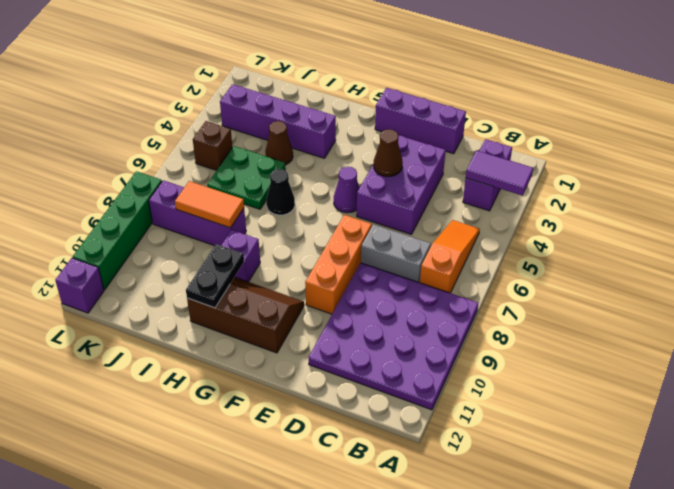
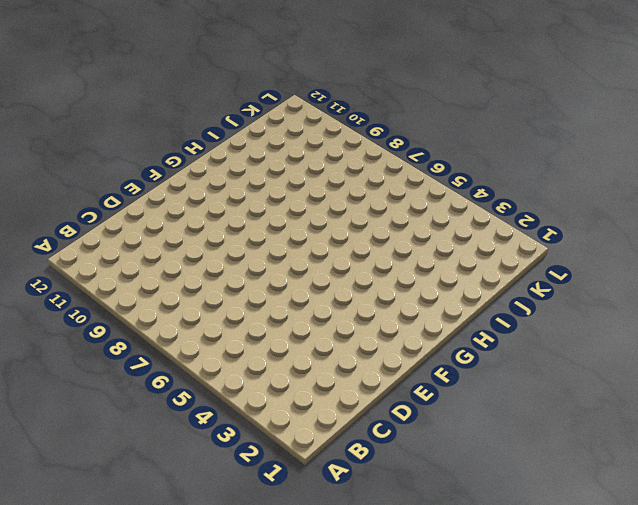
none -> purple plate A8:D11 level 1
none -> purple brick B2:B3 level 1
none -> orange slope B5:B7 level 1 top 7

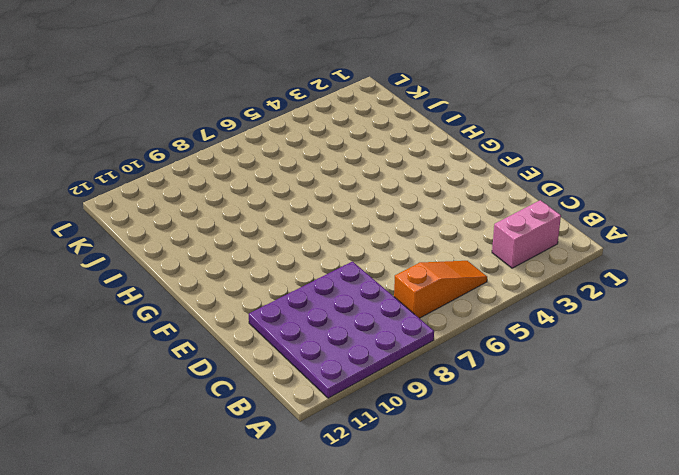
pink brick B2:B3 level 1 -> purple brick B2:B3 level 1
none -> grey brick C7:D7 level 1
none -> purple brick D1:F1 level 1
none -> purple brick D3:E5 level 1

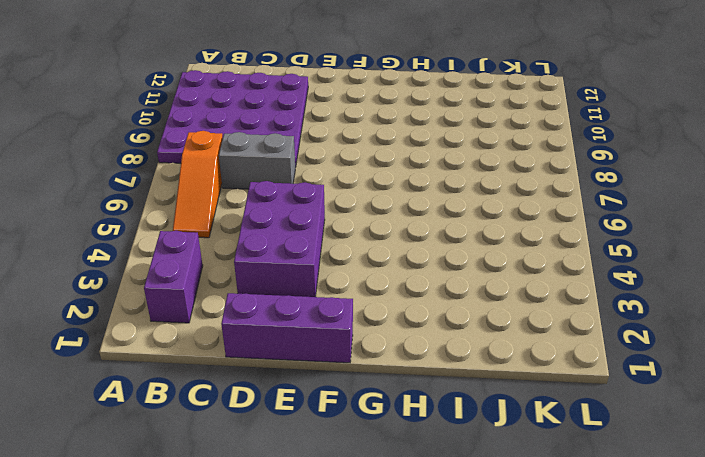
none -> orange brick E7:E9 level 1
none -> purple cone F5 level 1
none -> brown slope F10:H11 level 1 top 11

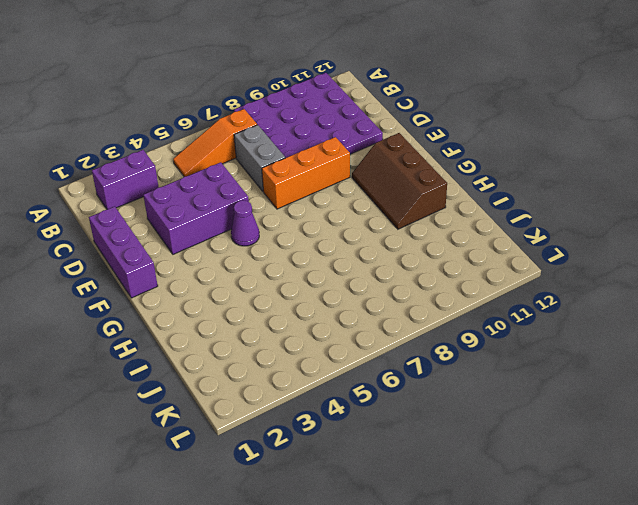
none -> purple brick H3:K3 level 1
none -> black cone H6 level 1
none -> purple brick H9 level 1

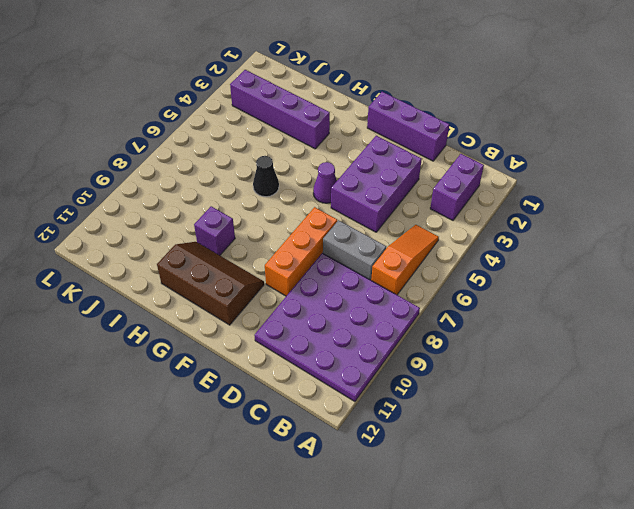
none -> brown cone I4 level 1
none -> green plate I5:J6 level 1
none -> purple brick I8:K8 level 1

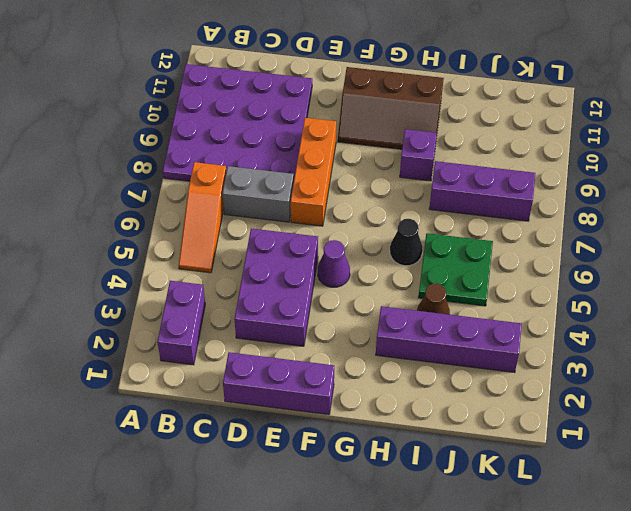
none -> brown brick K5 level 1
none -> green brick L8:L11 level 1
none -> purple brick L12 level 1

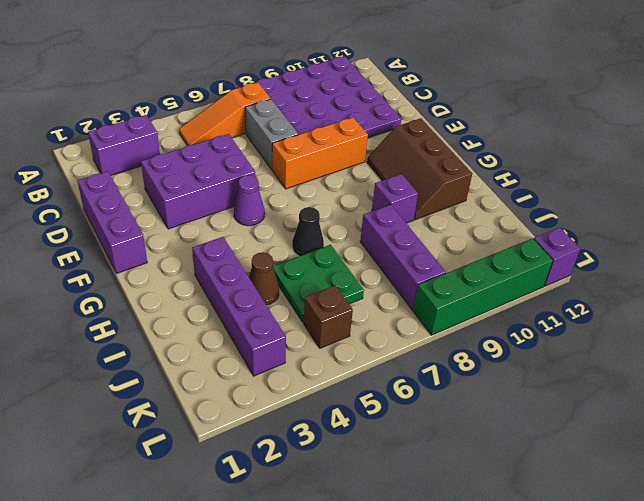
none -> purple tile A3:B3 level 2
none -> brown cone E4 level 2
none -> black plate H10:H11 level 2

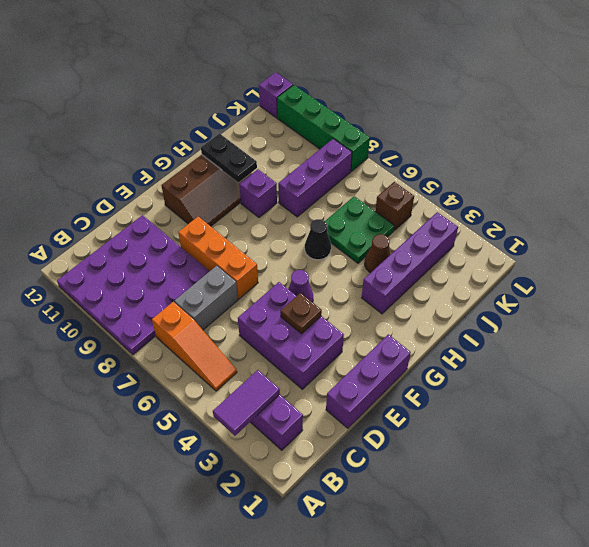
brown plate E4 level 2 -> brown cone E4 level 2
none -> orange tile I8:J8 level 2

